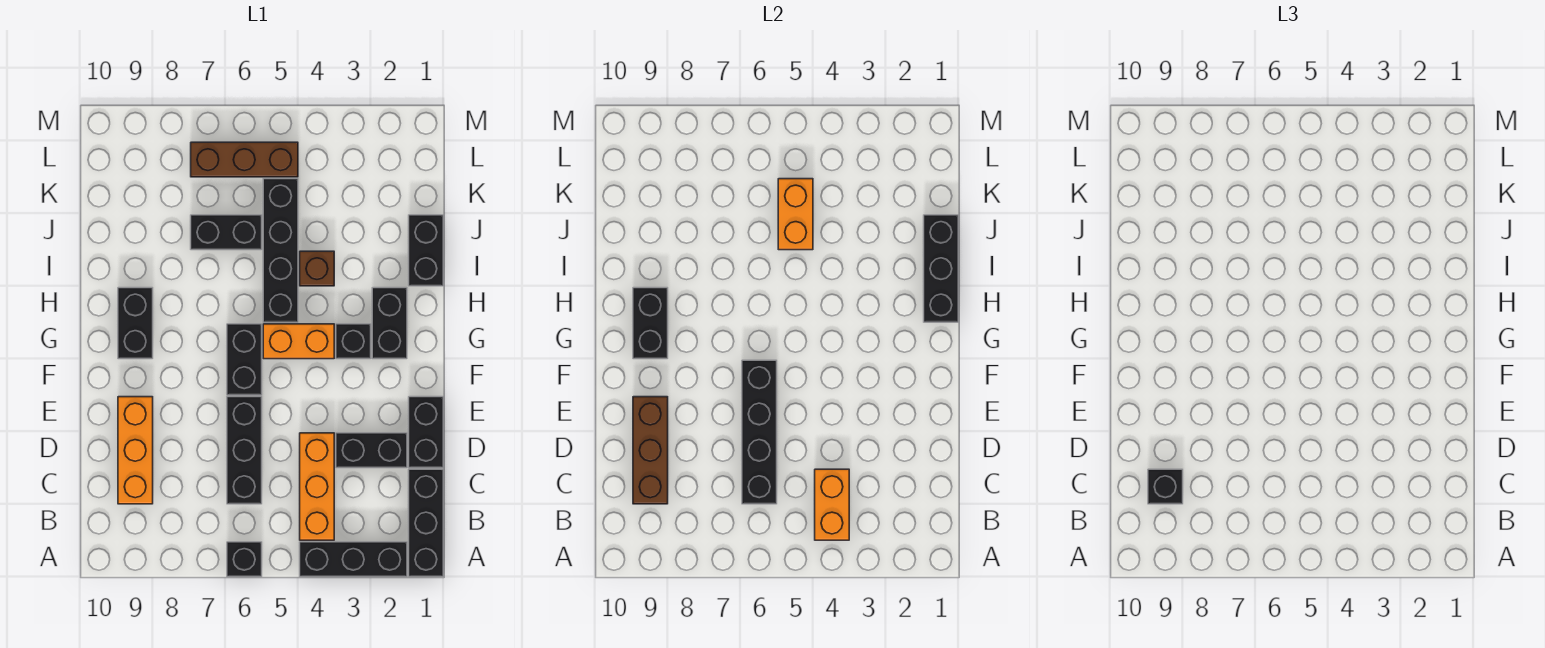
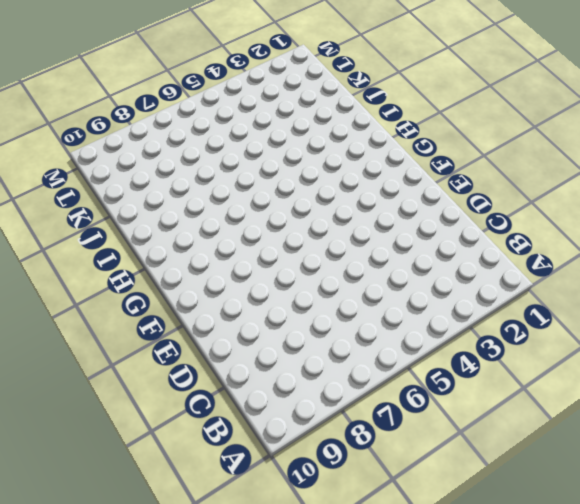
none -> black brick A1:C1 level 1
none -> black brick A2:A4 level 1
none -> black brick A6 level 1

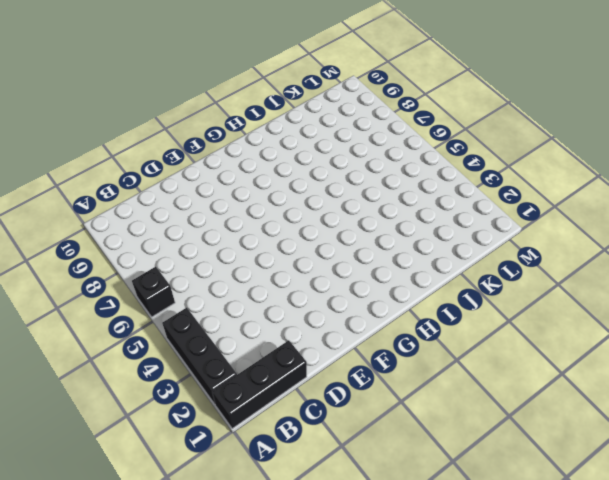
none -> orange brick B4:D4 level 1
none -> black brick C6:E6 level 1
none -> orange brick C9:E9 level 1

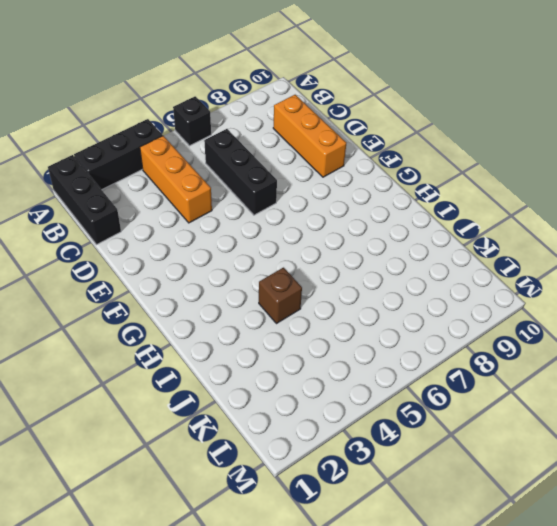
none -> black brick D1:E1 level 1
none -> black brick D2:D3 level 1
none -> black brick F6:G6 level 1

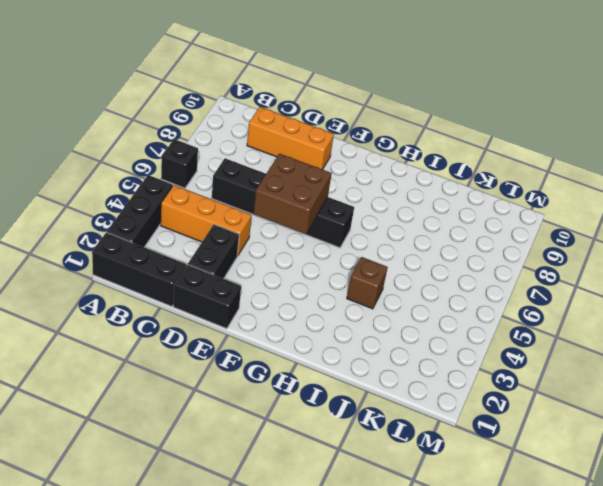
brown brick E5:F6 level 2 -> black brick C6:F6 level 2
none -> black brick G2:H2 level 1
none -> black brick G3 level 1
none -> orange brick G4:G5 level 1

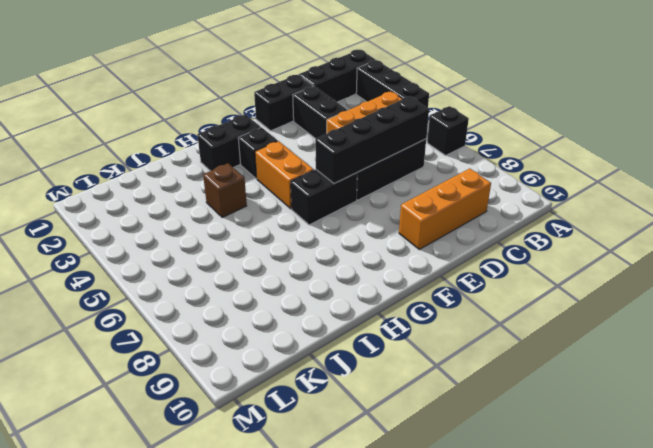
none -> black brick G9:H9 level 1
none -> black brick H5:K5 level 1
none -> black brick I1:J1 level 1

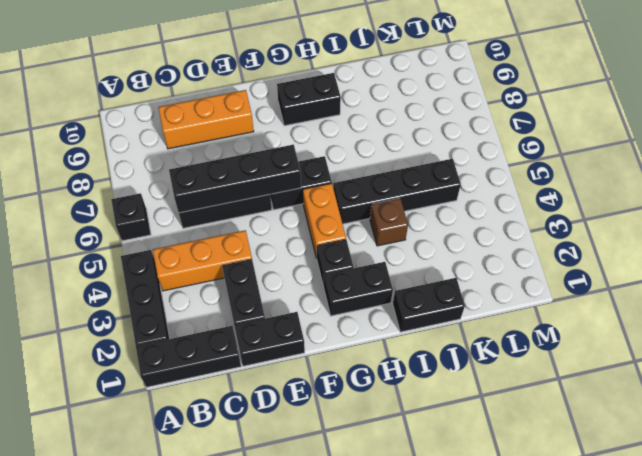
none -> black brick J6:J7 level 1
none -> brown brick L5:L7 level 1
none -> orange brick B4:C4 level 2

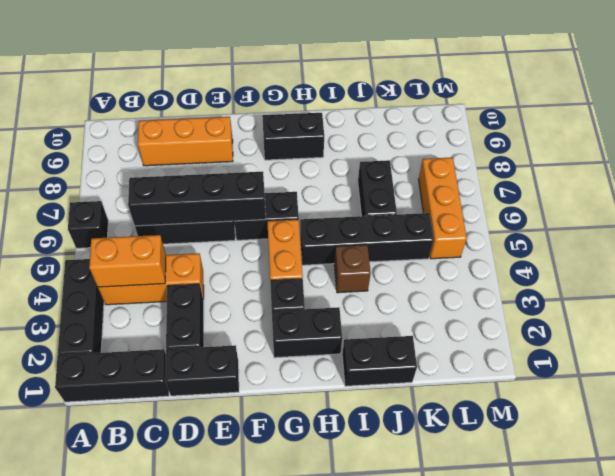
orange brick L5:L7 level 1 -> brown brick L5:L7 level 1
none -> brown brick C9:E9 level 2
none -> black brick G9:H9 level 2
none -> black brick H1:J1 level 2

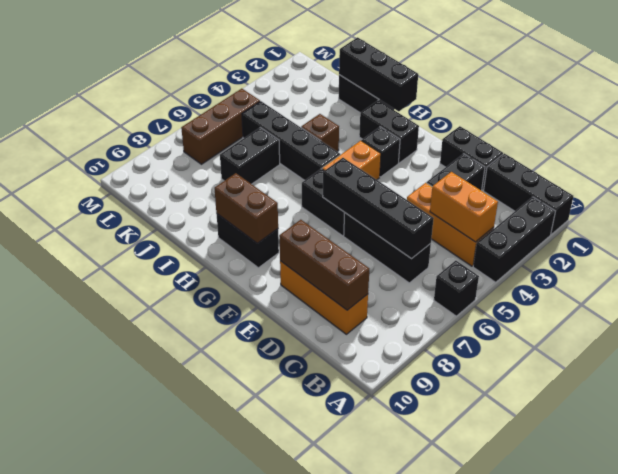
brown brick G9:H9 level 2 -> black brick G9:H9 level 2
none -> orange brick J5:K5 level 2
none -> black brick C9 level 3

